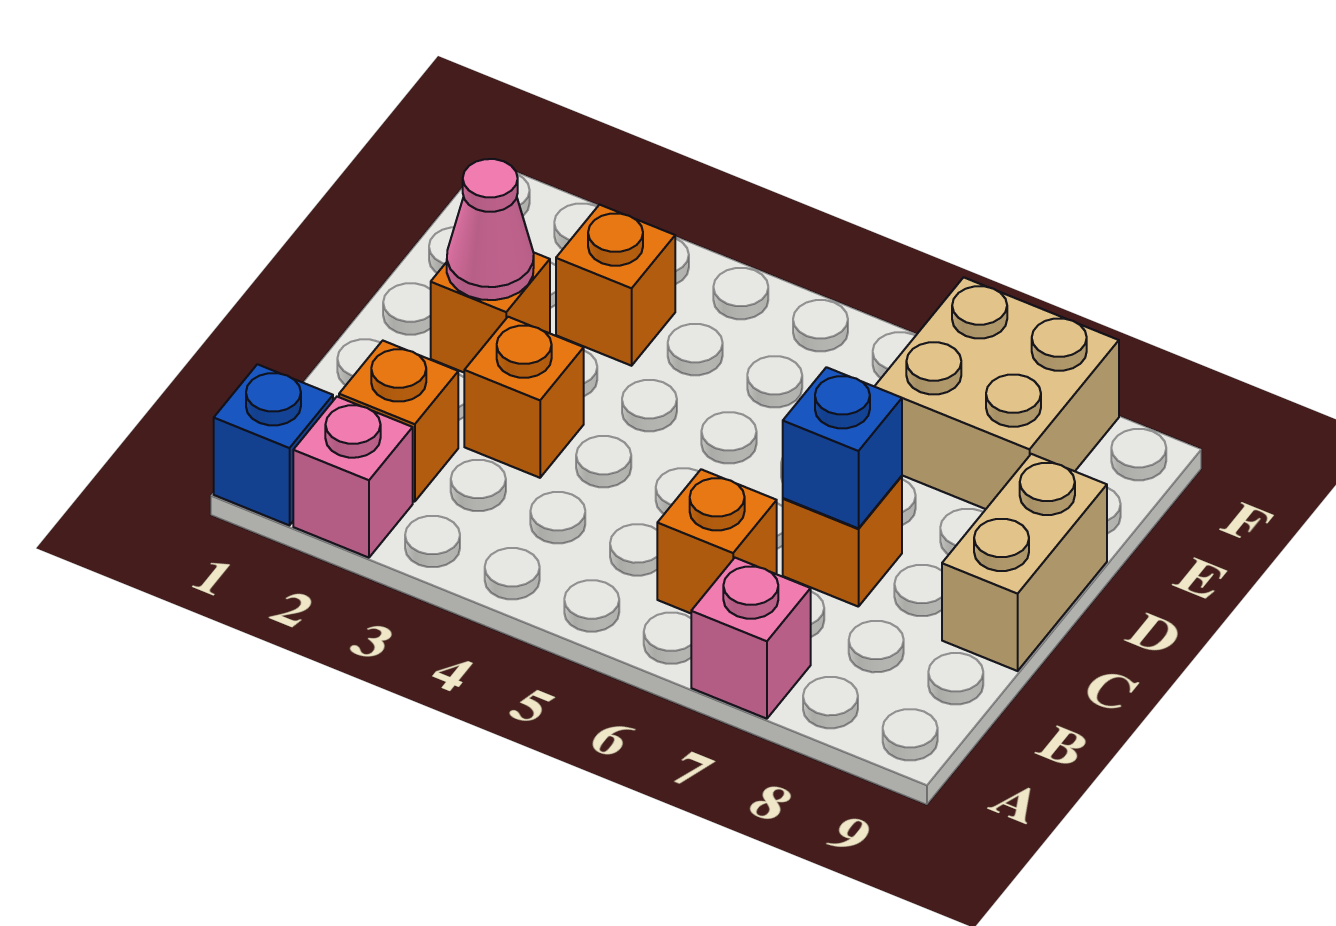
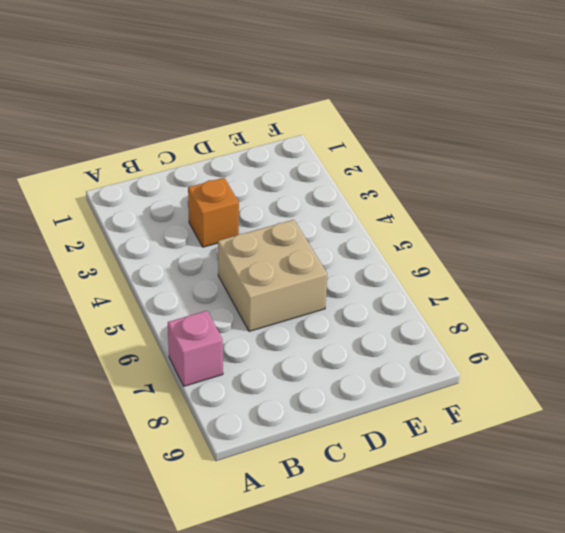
tan brick C5:D6 level 1 -> tan brick E7:F8 level 1
none -> blue brick A1 level 1
none -> pink brick A2 level 1
none -> orange brick B2 level 1

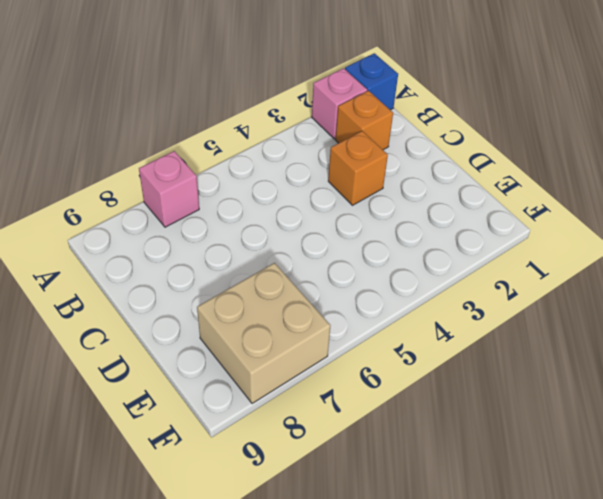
none -> orange brick B6 level 1
none -> orange brick C7 level 1
none -> tan brick C9:D9 level 1

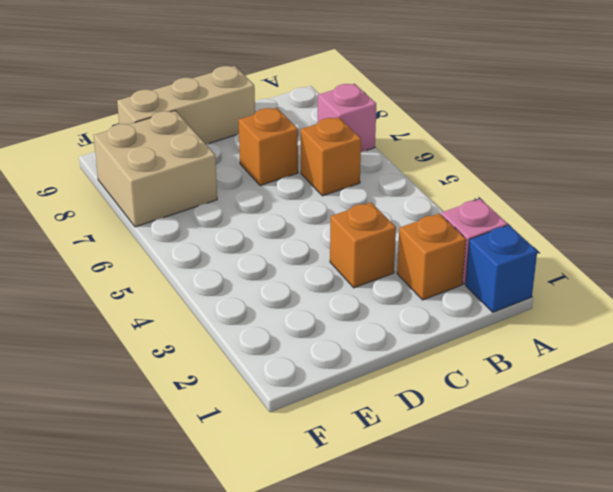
tan brick C9:E9 level 1 -> tan brick C9:D9 level 1
none -> orange brick D2 level 1
none -> orange brick E3 level 1
none -> blue brick C7 level 2

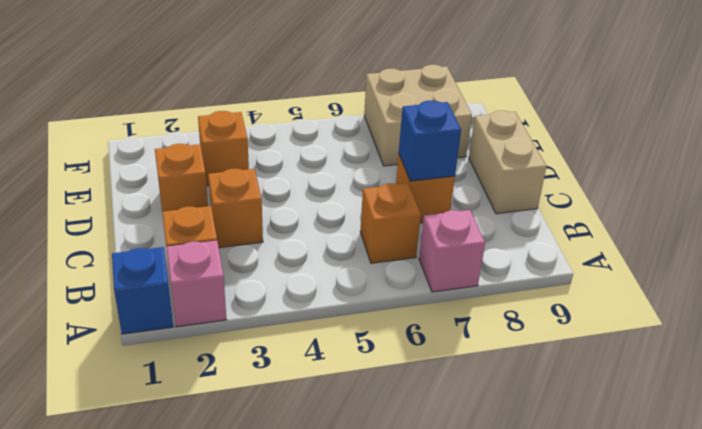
none -> pink cone D2 level 2

